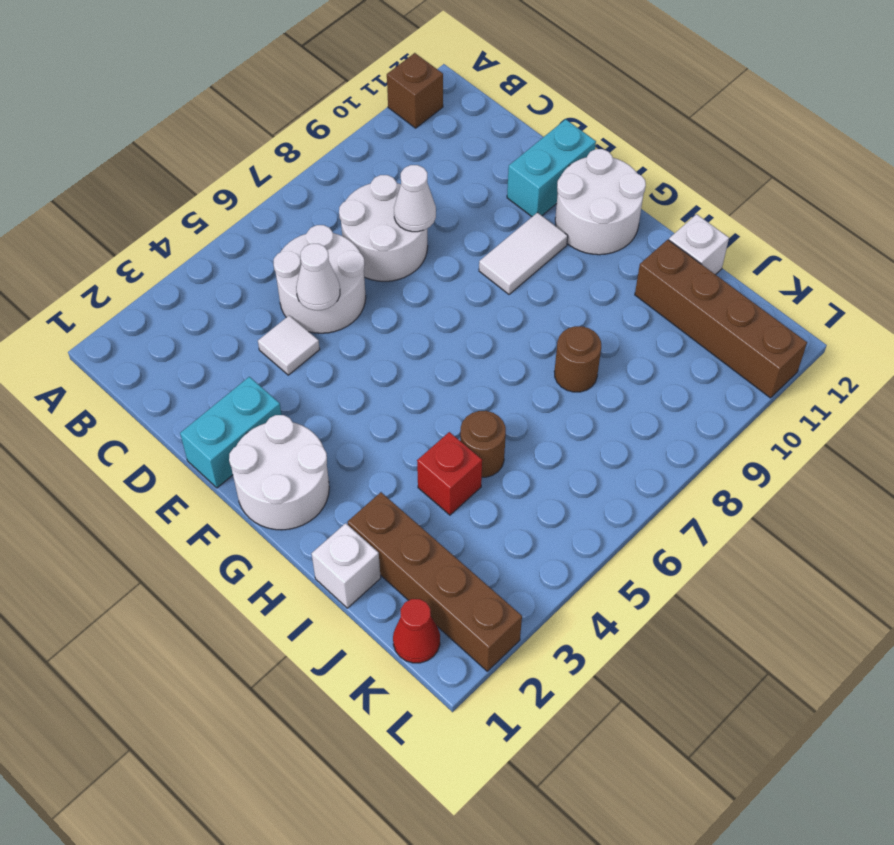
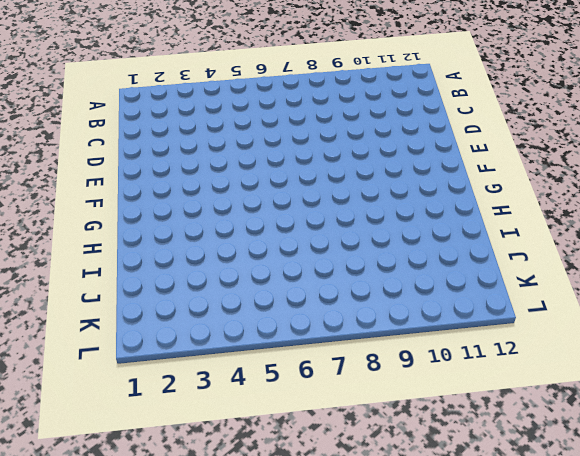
none -> brown brick A11 level 1
none -> white round brick C5:D6 level 1
none -> white round brick C7:D8 level 1

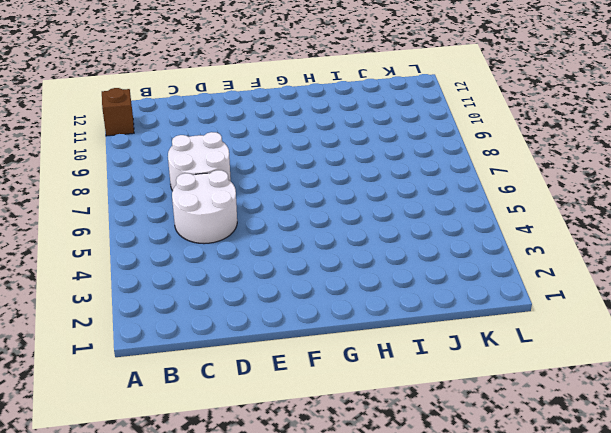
none -> white tile D4 level 1
none -> cyan brick E1:E2 level 1
none -> cyan brick E11:E12 level 1

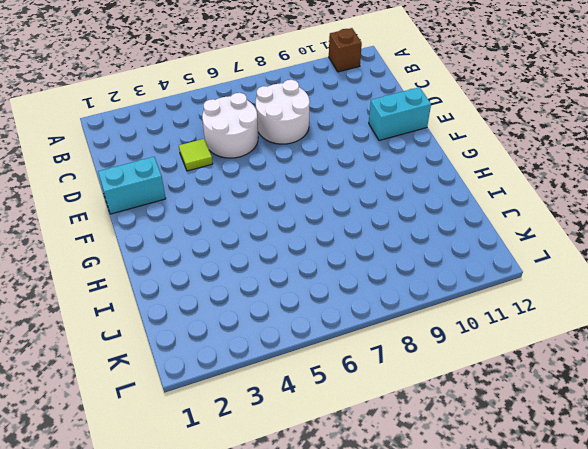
lime tile D4 level 1 -> white tile D4 level 1
none -> white round brick F1:G2 level 1
none -> white tile F9:F10 level 1
none -> white round brick F11:G12 level 1

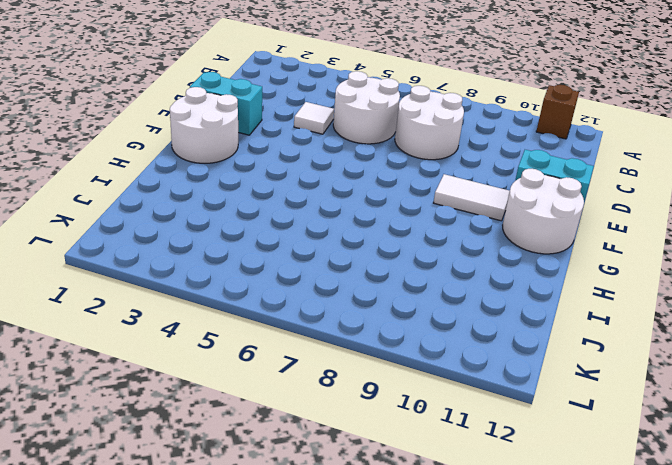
none -> white brick I1 level 1
none -> brown brick I2:L2 level 1
none -> red brick I4 level 1

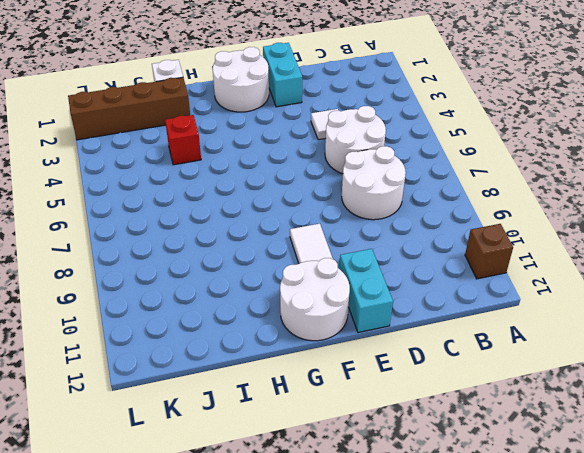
none -> brown round brick I5 level 1
none -> brown round brick I8 level 1
none -> brown brick I11:L11 level 1

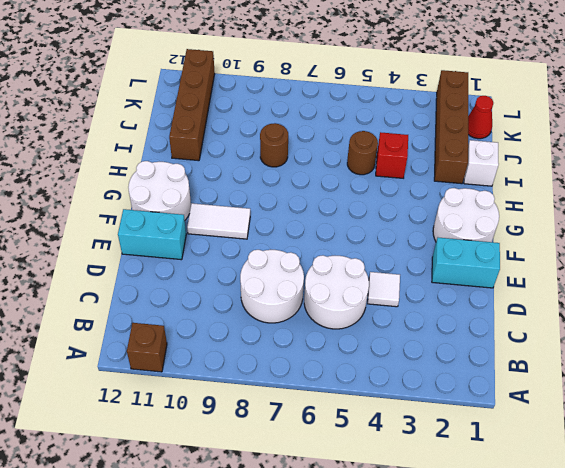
none -> white brick I12 level 1
none -> white cone D5 level 2
none -> white cone D8 level 2

